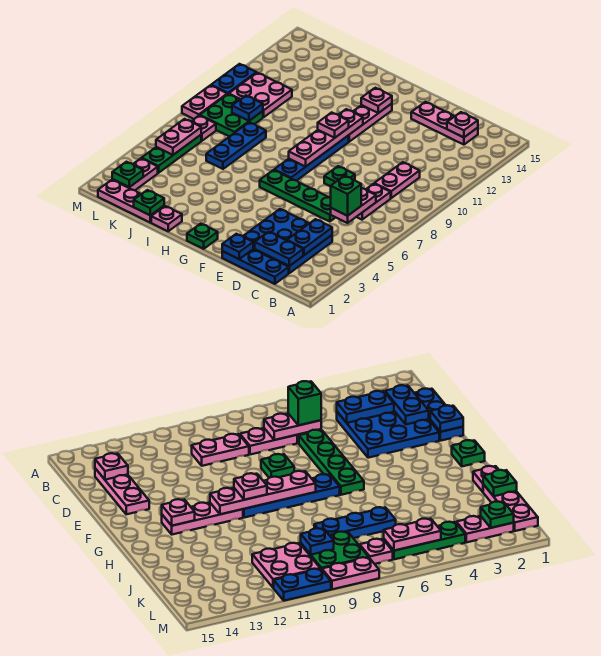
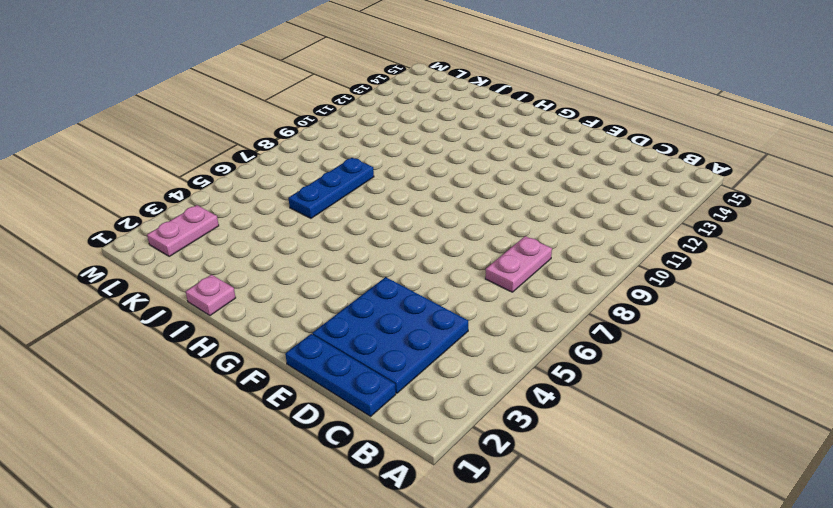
none -> pink plate C9:C10 level 1
none -> pink plate C14:E14 level 1
none -> green plate D6:G6 level 1
none -> green plate E8 level 1

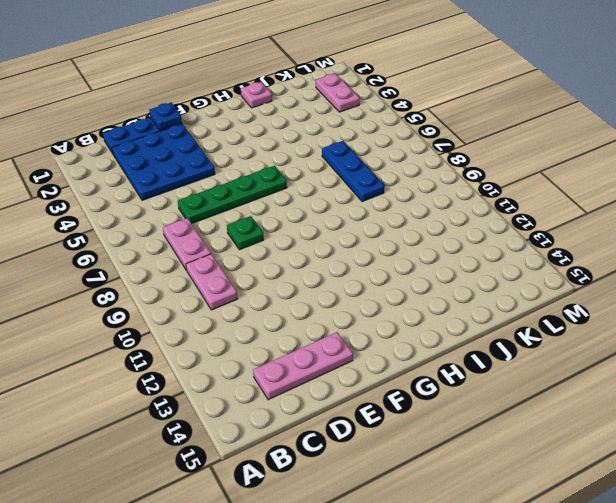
none -> green plate G1 level 1
none -> blue plate G7:G10 level 1
none -> pink plate G11:G13 level 1
none -> pink plate J1:L1 level 1

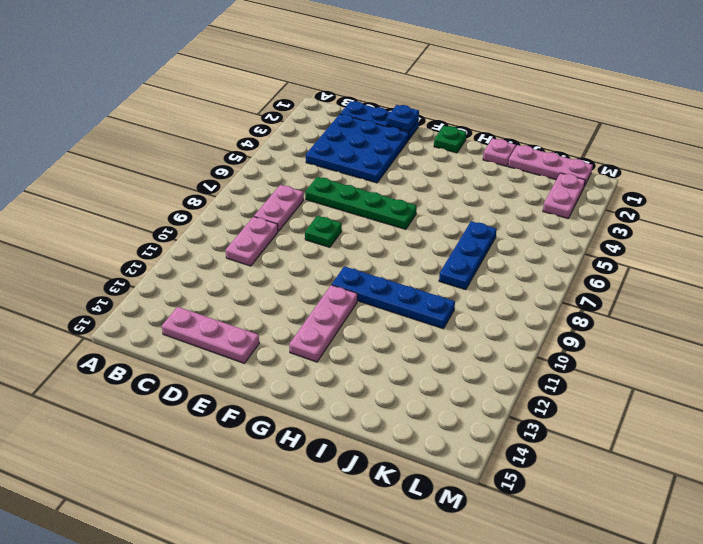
blue plate G10:J10 level 1 -> blue plate G7:G10 level 1
none -> green plate K8:L9 level 1
none -> pink plate K10:L11 level 1
none -> green plate L4:L6 level 1
none -> pink plate L7 level 1

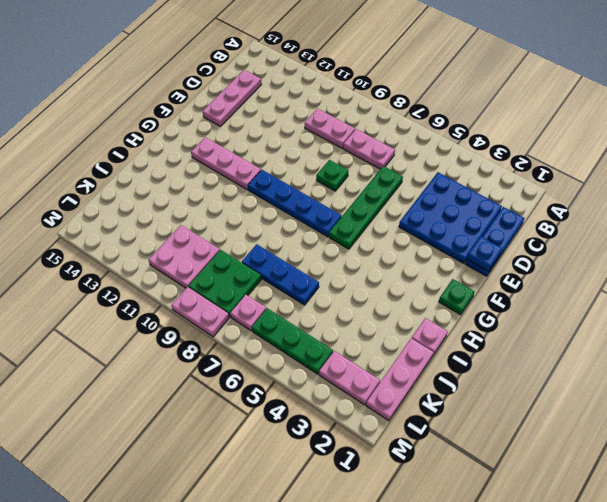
none -> blue plate M10:M11 level 1
none -> blue plate C2:D2 level 2
none -> blue plate C3:C4 level 2
none -> pink plate C6:C7 level 2

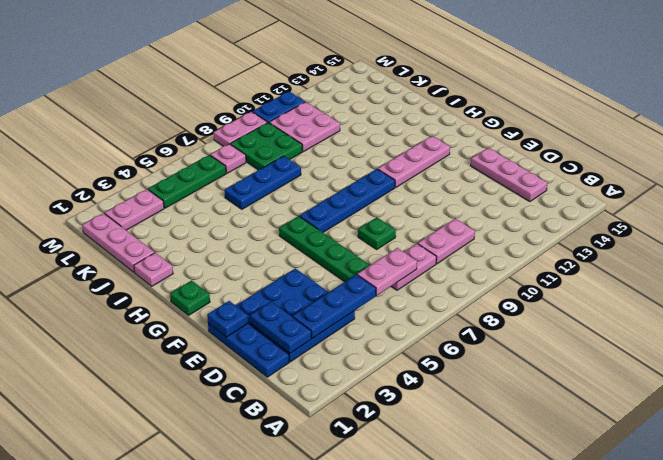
blue plate C3:C5 level 2 -> blue plate C3:C4 level 2
none -> pink plate C14 level 2
none -> pink plate G8:G11 level 2
none -> pink plate G13 level 2
none -> green plate J1 level 2

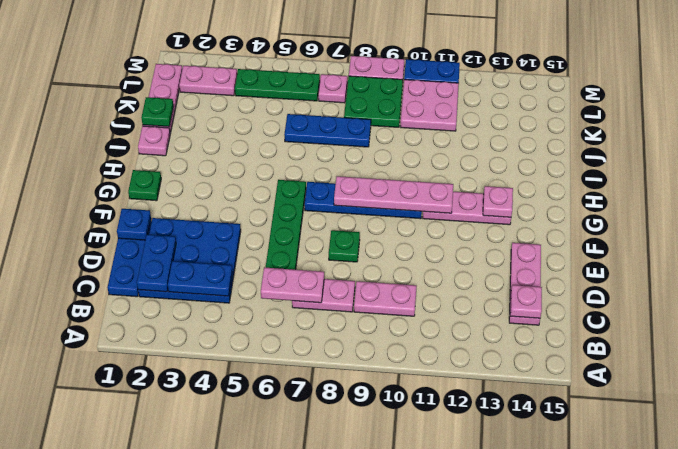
none -> blue plate K9 level 2
none -> green plate L2 level 2
none -> pink plate L5:L6 level 2
none -> green brick C6 level 3

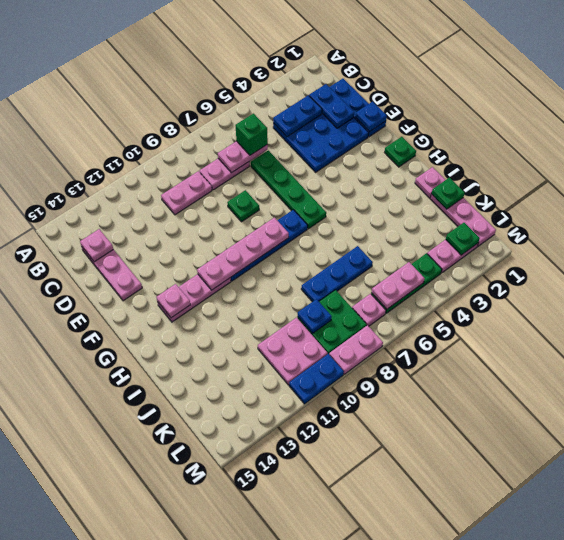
none -> pink plate G10 level 3

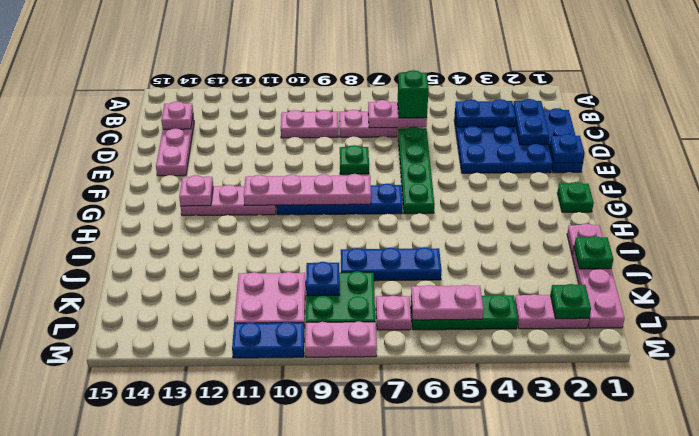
none -> pink plate G10 level 3

